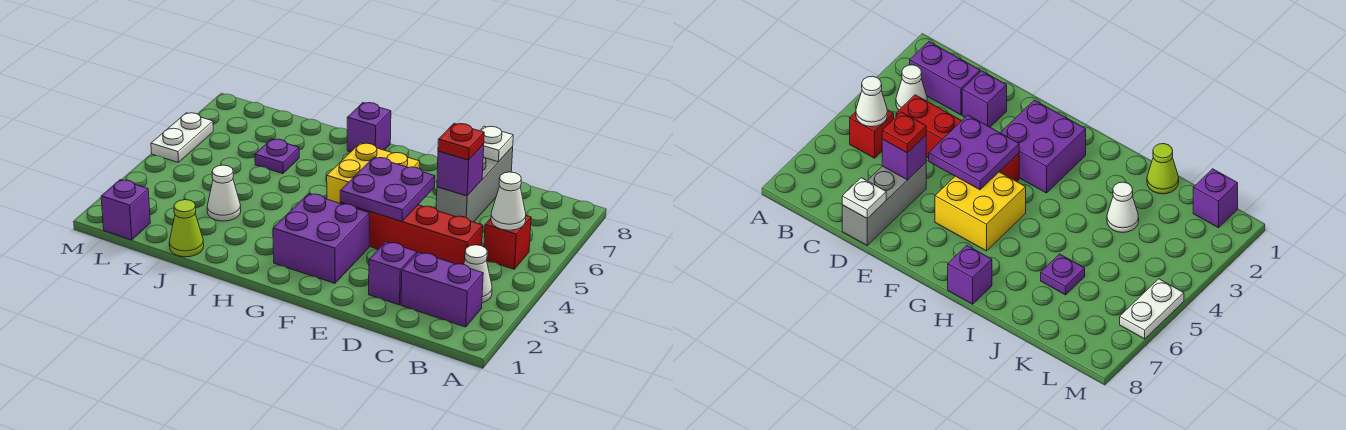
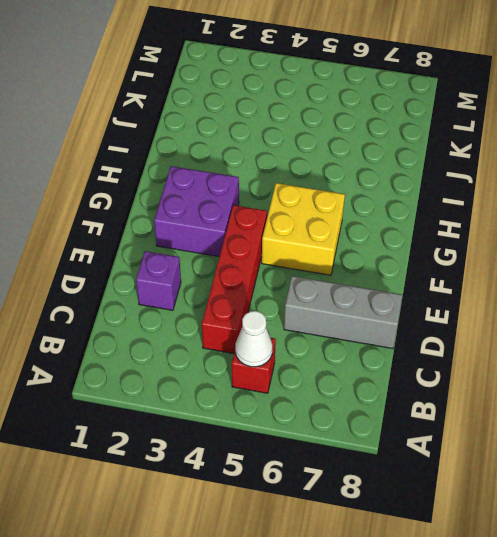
none -> purple brick B2:C2 level 1
none -> white cone B3 level 1
none -> purple brick H8 level 1

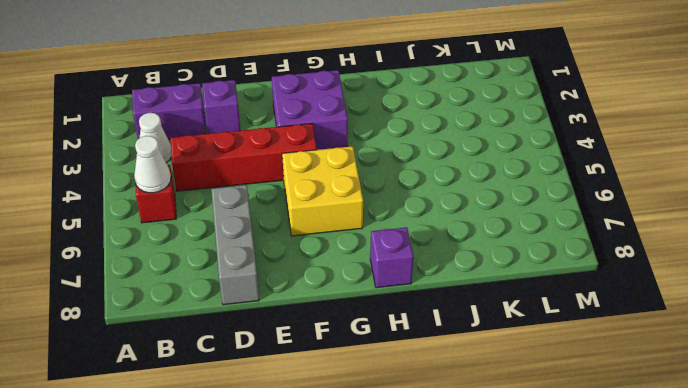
none -> lime cone J1 level 1
none -> white cone J3 level 1
none -> purple plate J6 level 1

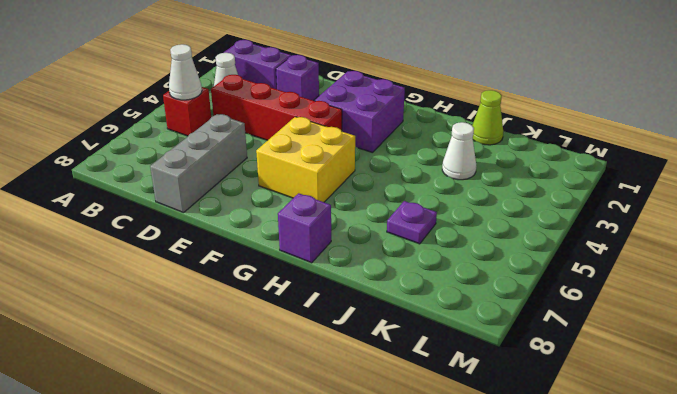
none -> purple brick L1 level 1
none -> white plate M5:M6 level 1
none -> purple brick D6 level 2

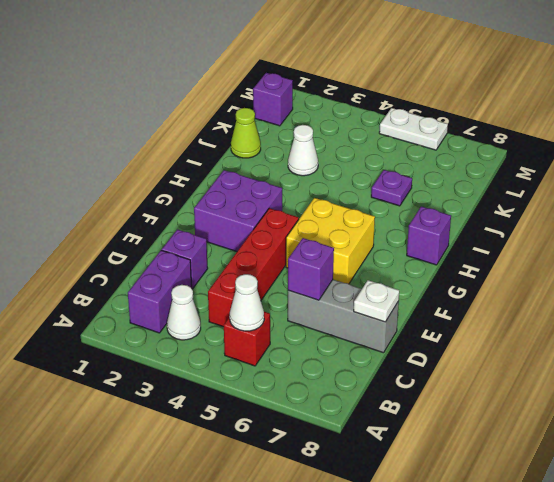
none -> purple plate E4:F5 level 2
none -> red plate D6 level 3

